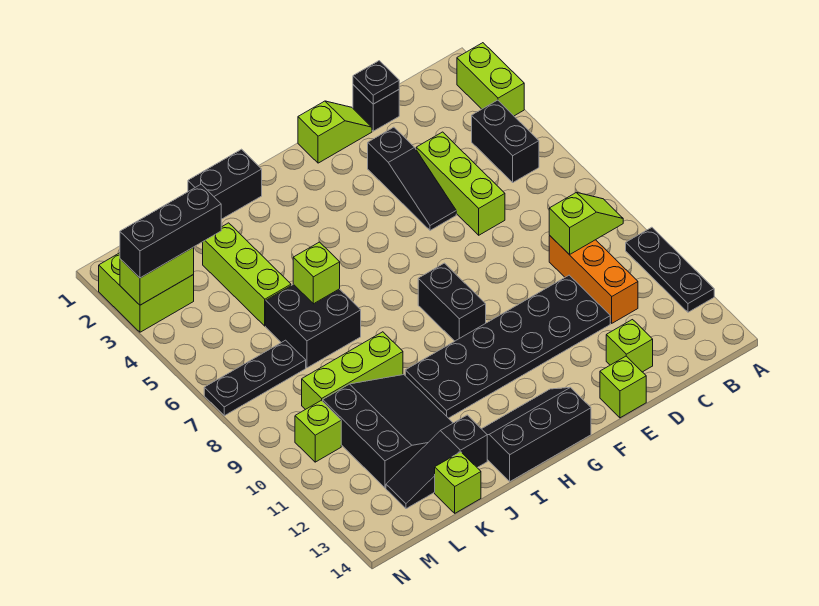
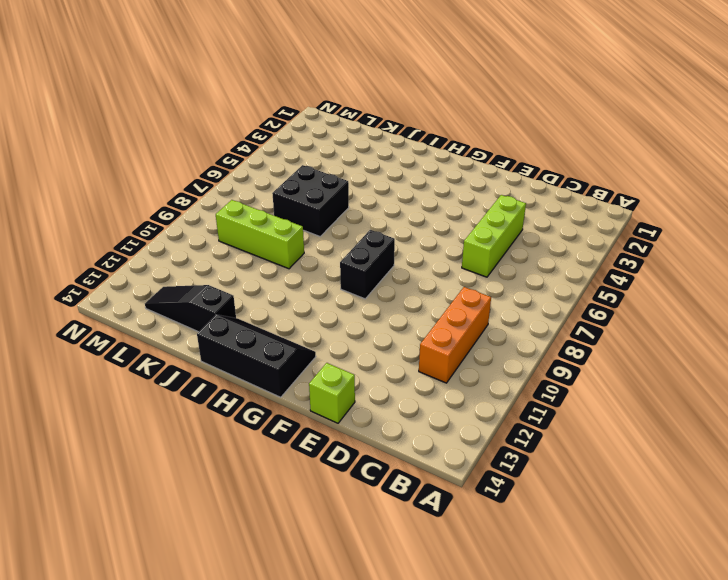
none -> lime brick A2:A3 level 1
none -> black plate A10:A12 level 1
none -> black brick B4:B5 level 1

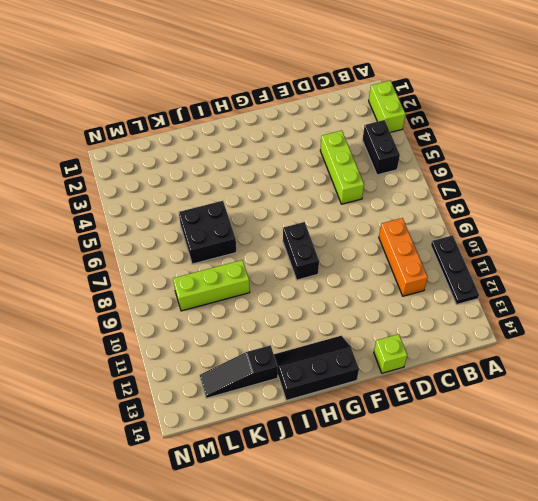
none -> black brick D1 level 1
none -> black plate D10:I11 level 1
none -> lime brick D13 level 1

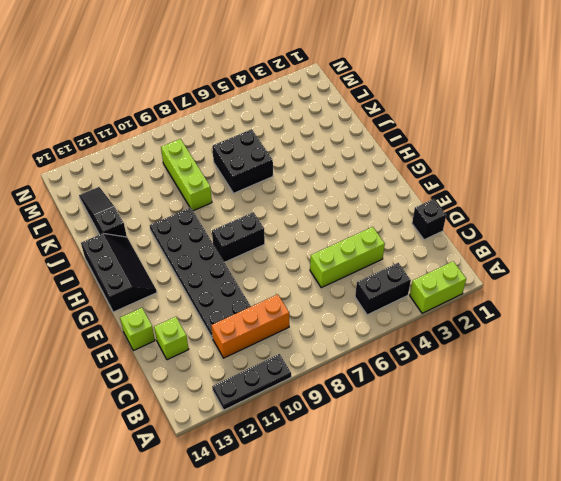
none -> lime slope E1:F1 level 1 top F
none -> black slope E3:E5 level 1 top 3
none -> black brick I1:J1 level 1

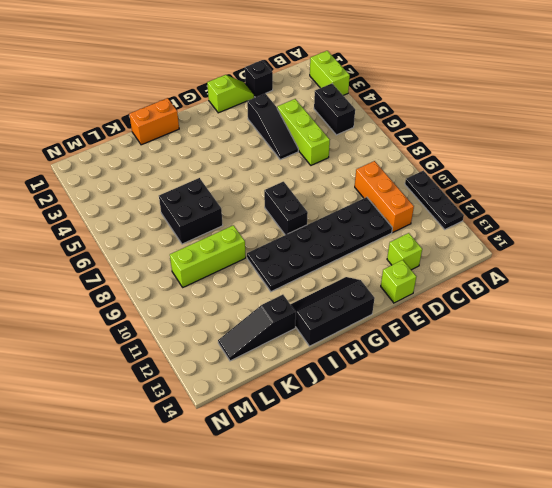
orange brick I1:J1 level 1 -> black brick I1:J1 level 1
none -> black slope J10:L12 level 1 top L
none -> lime brick K3:K5 level 1
none -> lime brick K14 level 1

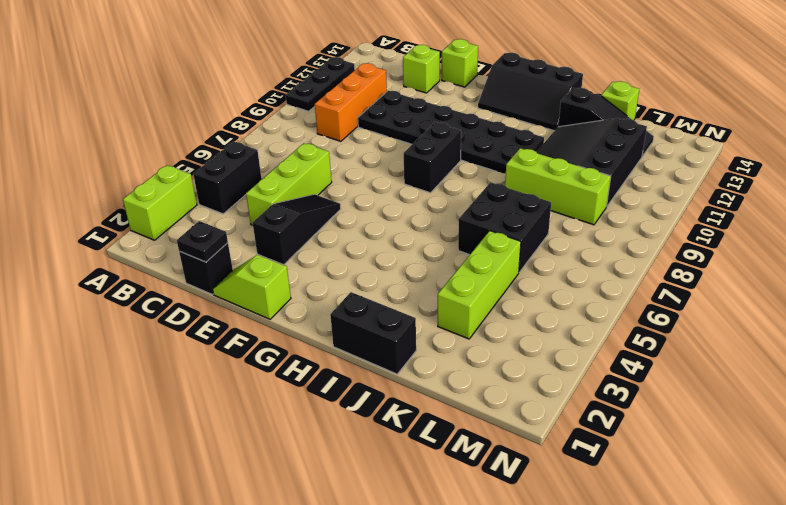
none -> black plate L7:N7 level 1
none -> lime brick M2:N3 level 1
none -> lime brick M10 level 1

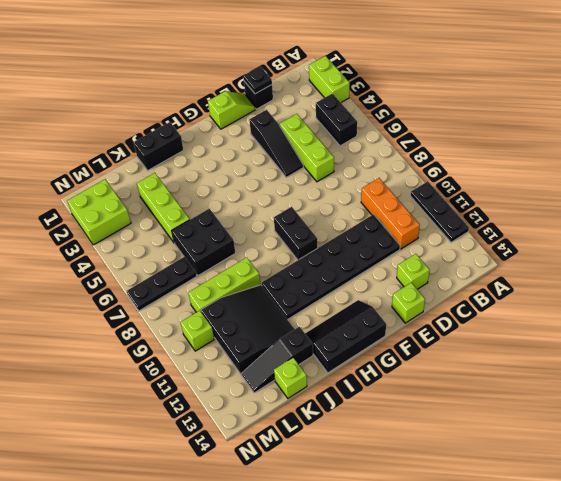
none -> lime slope B9:C9 level 2 top C
none -> lime brick J6 level 2
none -> lime brick M3:N3 level 2

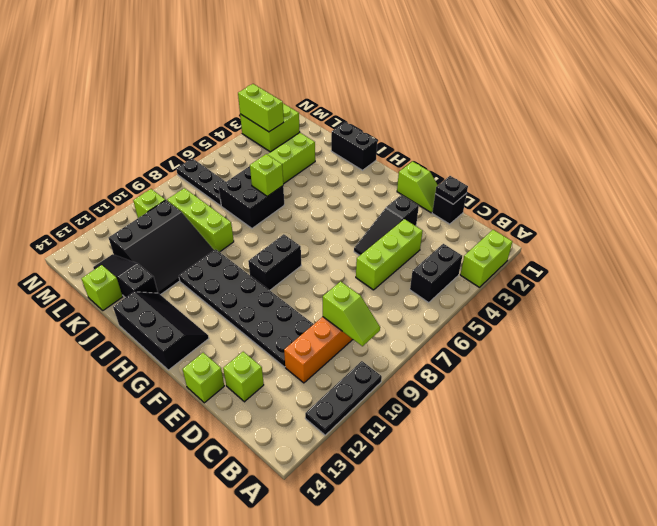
none -> black brick L3:N3 level 3

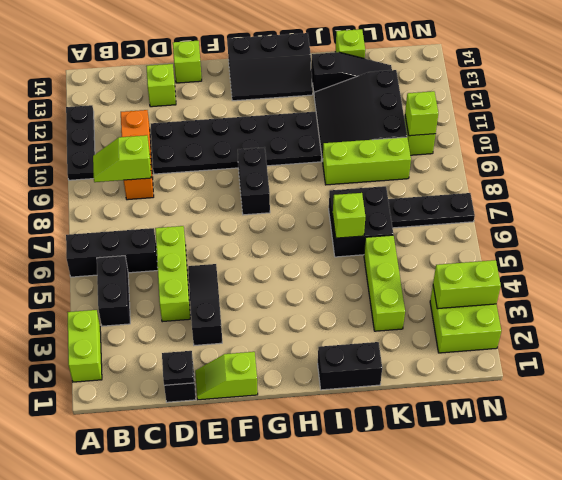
black brick A6:C6 level 1 -> black brick L3:N3 level 3
lime brick M10 level 2 -> none

